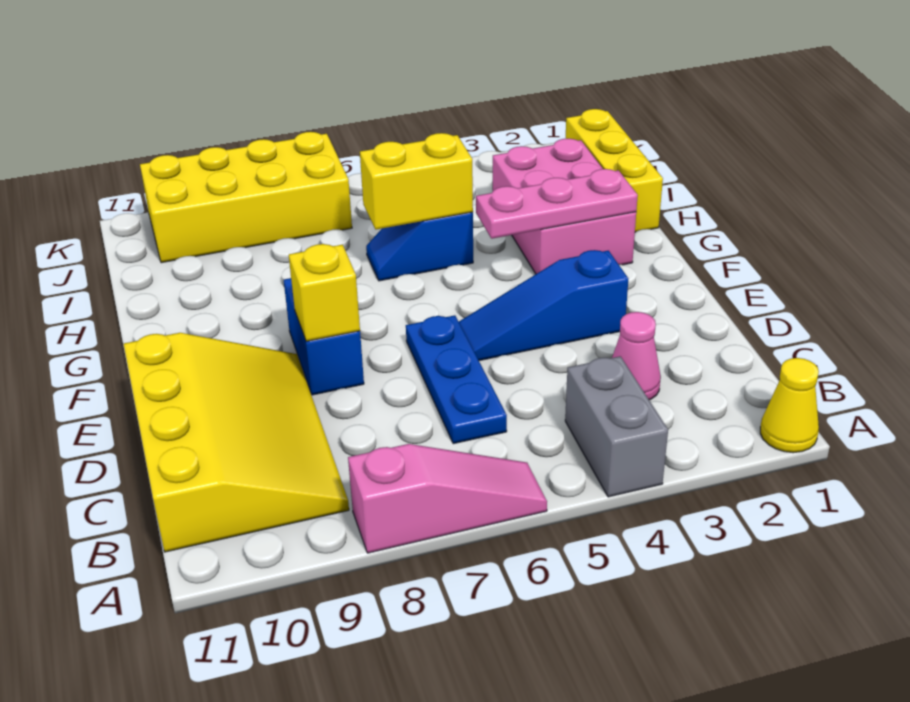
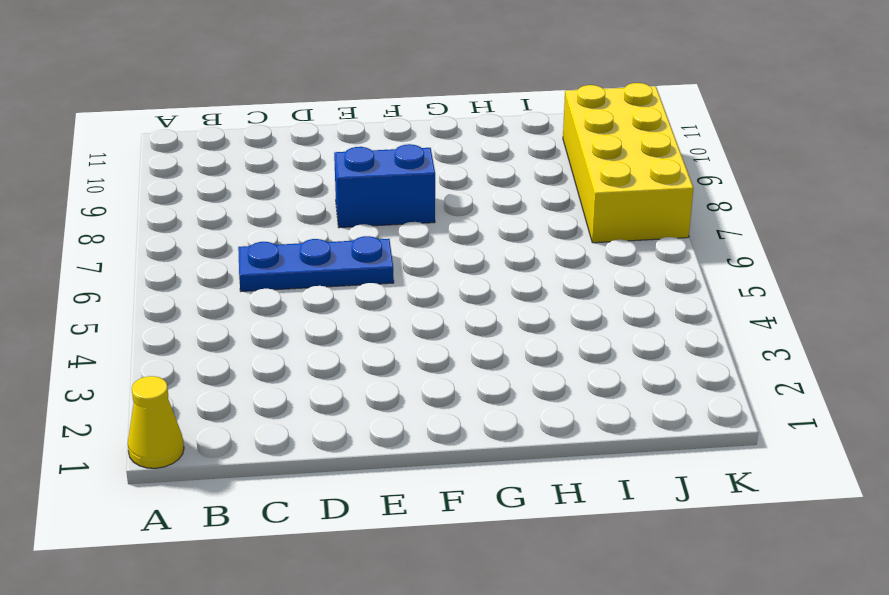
none -> grey brick A4:B4 level 1
none -> pink slope A6:A8 level 1 top 8
none -> yellow slope B9:E11 level 1 top 11

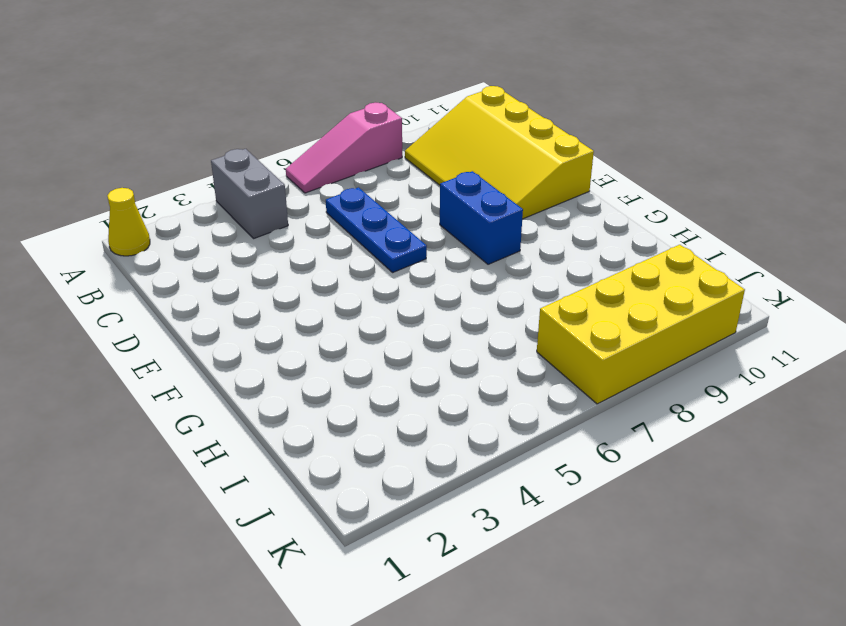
none -> pink cone C3 level 1
none -> blue slope E3:E5 level 1 top 3
none -> pink brick G2:I3 level 1

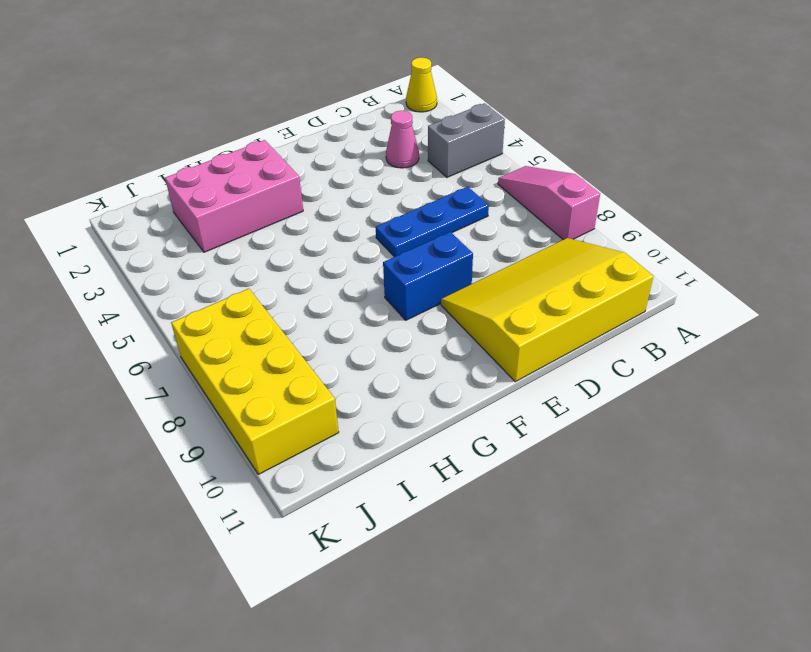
none -> blue slope E3:E5 level 1 top 3
none -> yellow brick H1:J1 level 1
none -> blue slope H5:H6 level 1 top 5

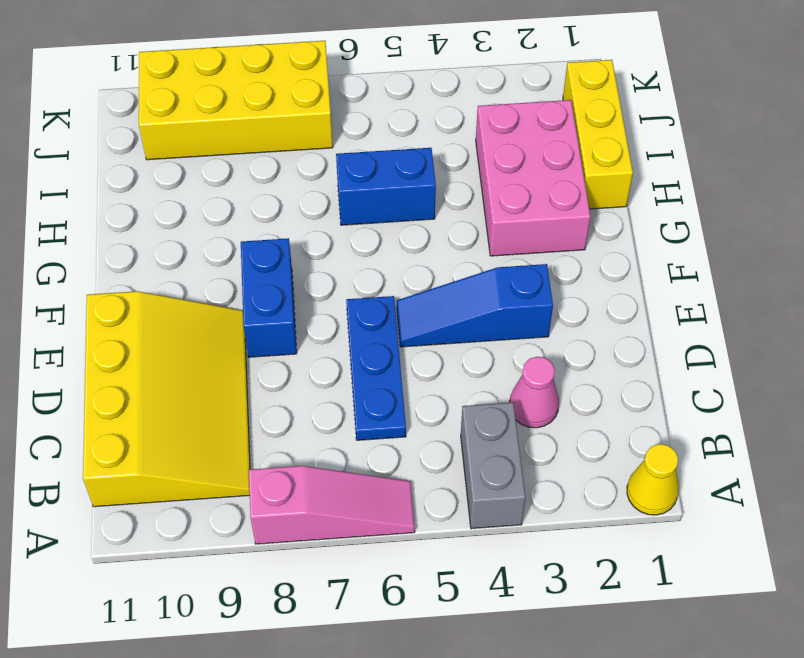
blue brick H5:H6 level 1 -> blue slope H5:H6 level 1 top 5
none -> yellow brick E8 level 2
none -> pink plate G2:G4 level 2
none -> yellow brick H5:H6 level 2

